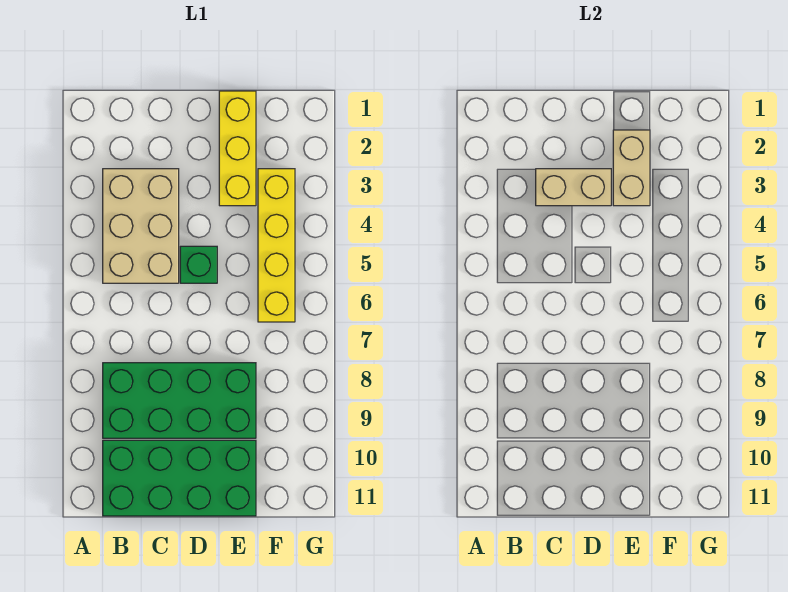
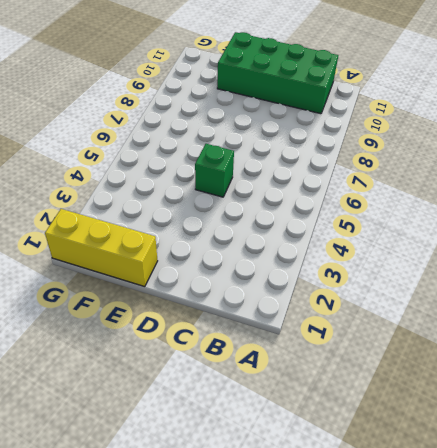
yellow brick E1:G1 level 1 -> yellow brick E1:E3 level 1
none -> tan brick B3:C5 level 1
none -> green brick B8:E9 level 1

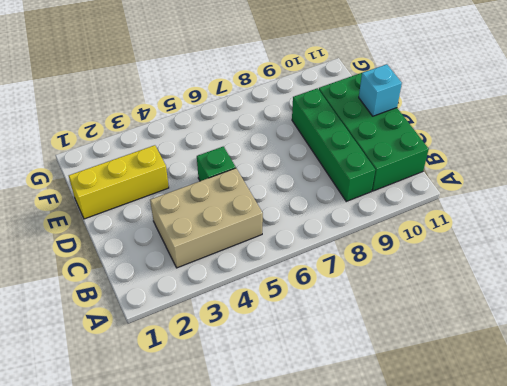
green brick B9:E9 level 1 -> green brick B8:E9 level 1
cyan brick D11 level 2 -> none
none -> yellow brick F3:F6 level 1
none -> tan brick C3:D3 level 2

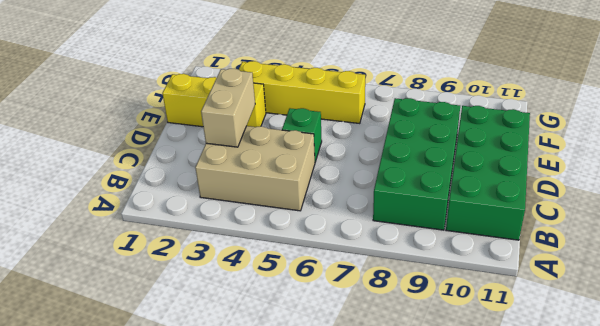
none -> tan brick E2:E3 level 2

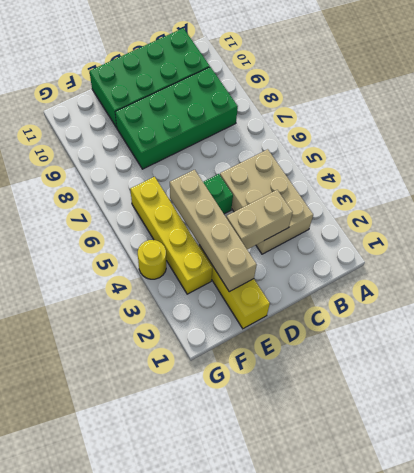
tan brick E2:E5 level 2 -> tan brick E2:E3 level 2
yellow round brick G4 level 1 -> none

